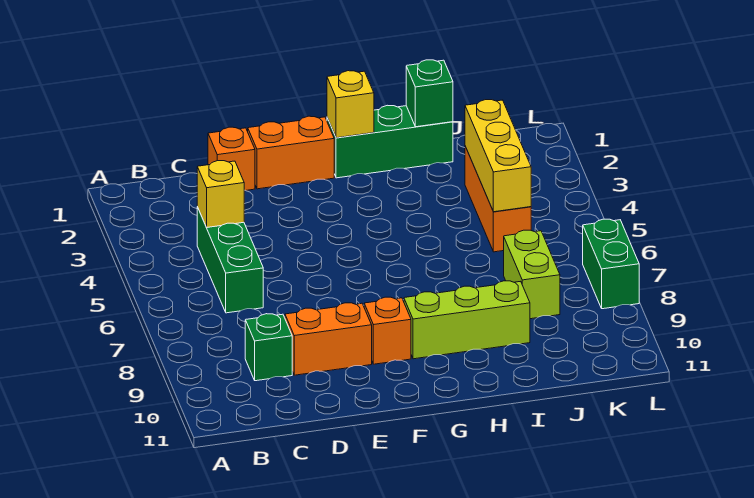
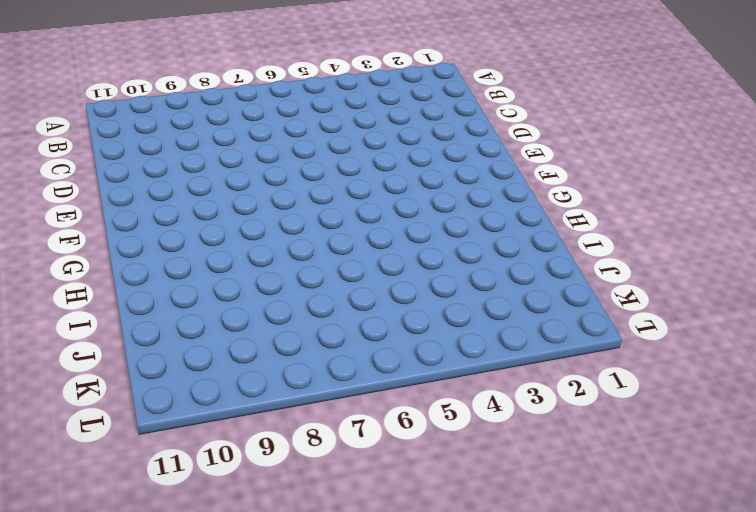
none -> green brick C4:C6 level 1
none -> green brick C9 level 1
none -> orange brick D1 level 1

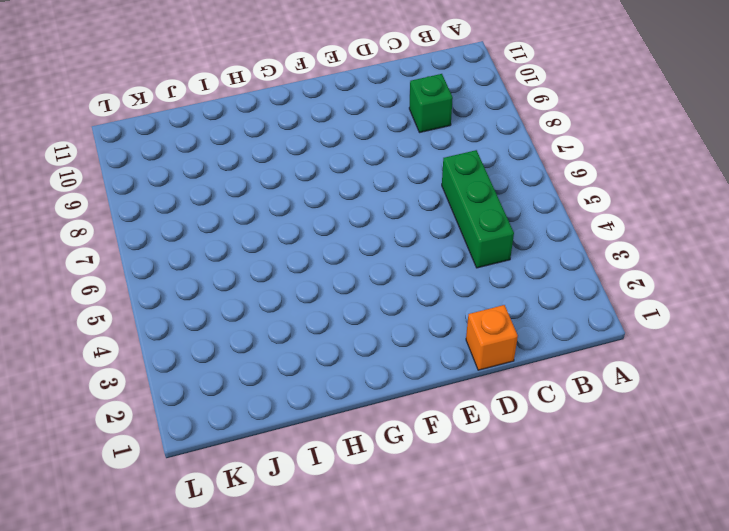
none -> orange brick D9:E9 level 1
none -> orange brick E1:F1 level 1
none -> orange brick F9 level 1

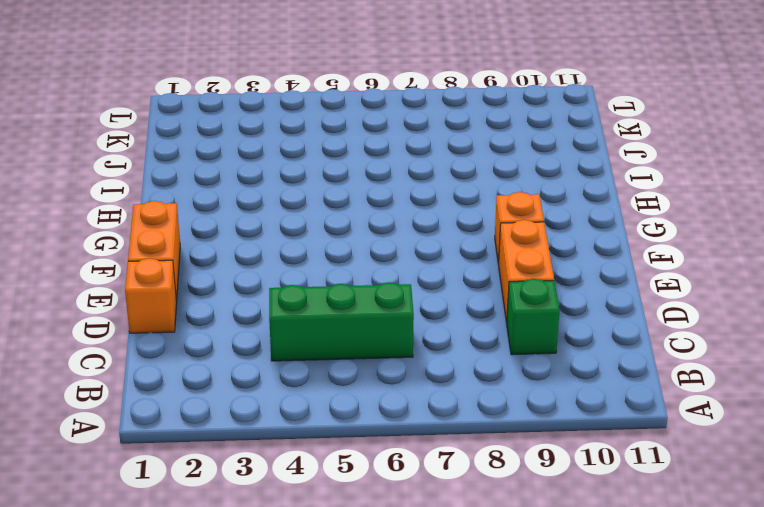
none -> green brick G1:I1 level 1
none -> lime brick G9:I9 level 1
none -> orange brick J3:J5 level 1

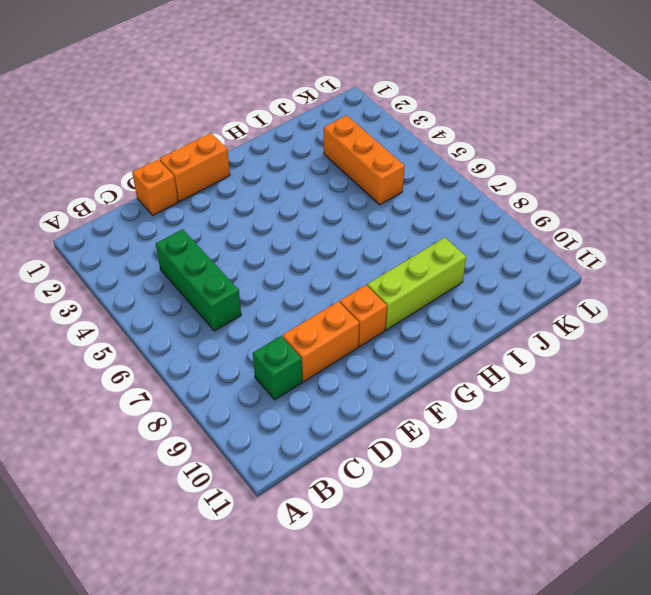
none -> green brick G1:I1 level 1
none -> lime brick J7:J8 level 1
none -> green brick L7:L8 level 1

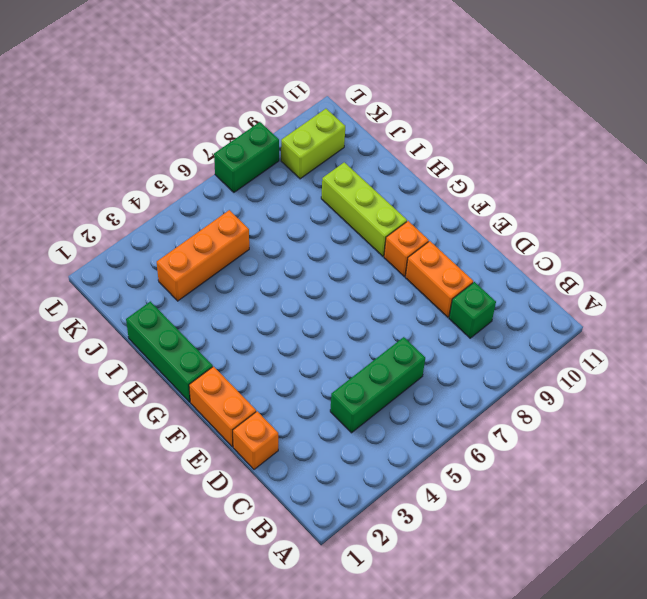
lime brick K9:K10 level 1 -> lime brick J7:J8 level 1
none -> yellow brick C4 level 2
none -> yellow brick G1 level 2
none -> green brick I1 level 2

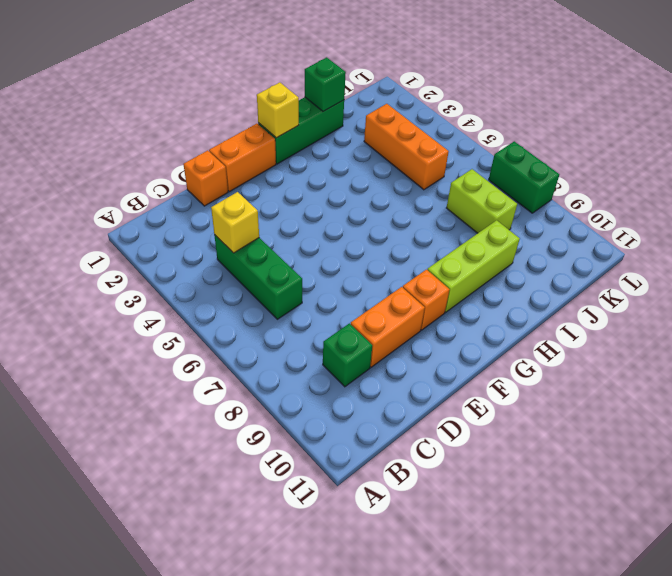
none -> yellow brick J3:J5 level 2

